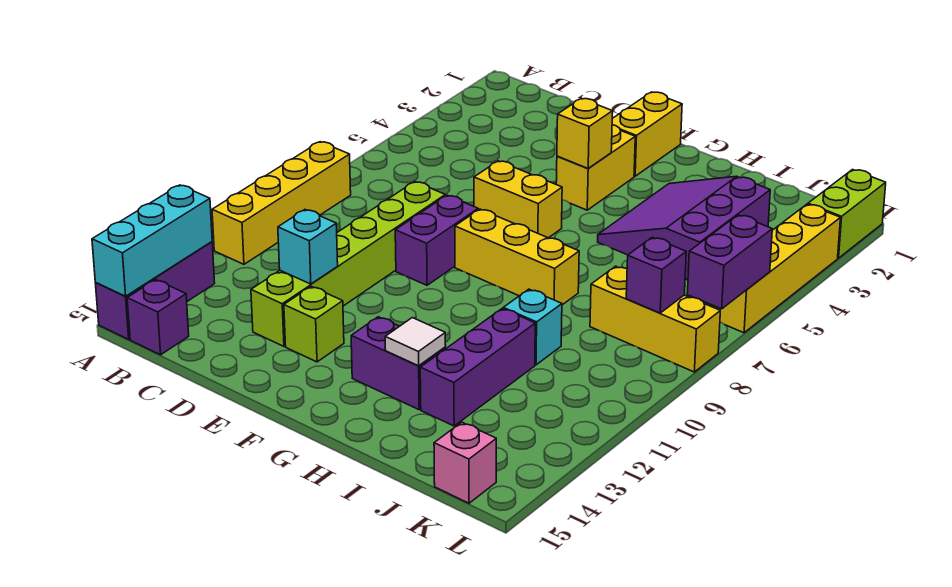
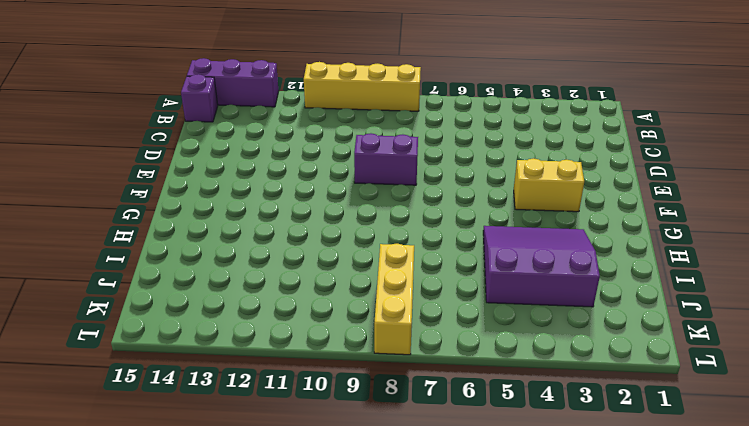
none -> lime brick D8:D13 level 1
none -> yellow brick E6:F6 level 1
none -> lime brick E13 level 1

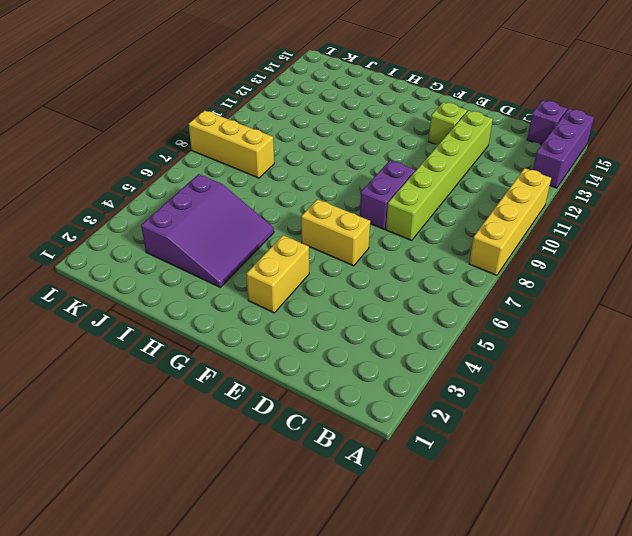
none -> yellow brick F1:F2 level 1
none -> yellow brick F8:H8 level 1
none -> purple brick G13:H13 level 1

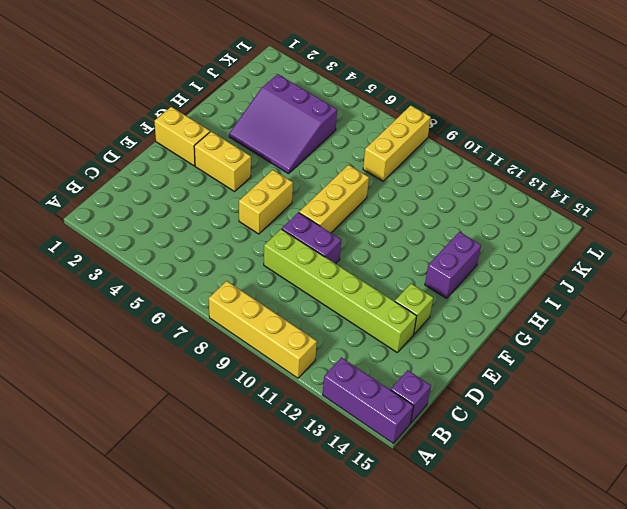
none -> cyan brick I10 level 1
none -> purple brick I11:I13 level 1
none -> pink brick K15 level 1

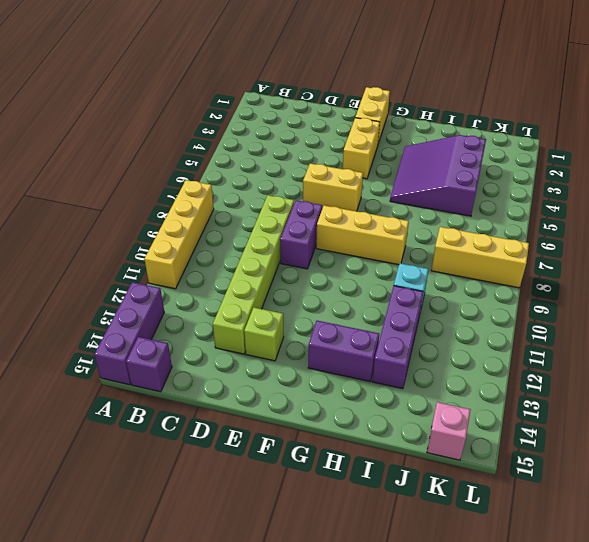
none -> lime brick L1:L2 level 1
none -> yellow brick L3:L6 level 1
none -> cyan brick A13:A15 level 2

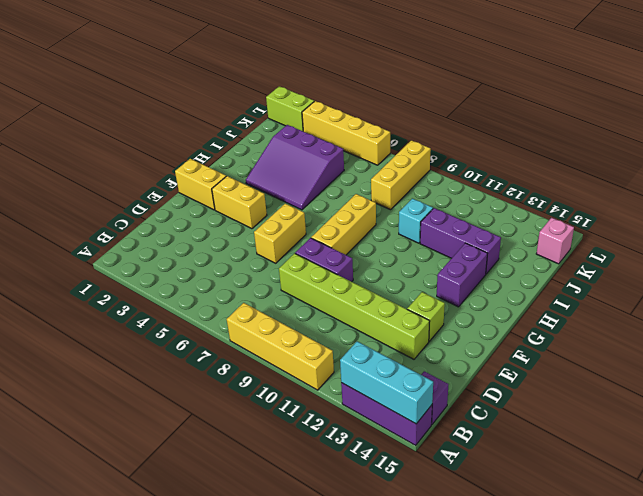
none -> cyan brick D12 level 2
none -> yellow brick F4 level 2
none -> white tile H13 level 2

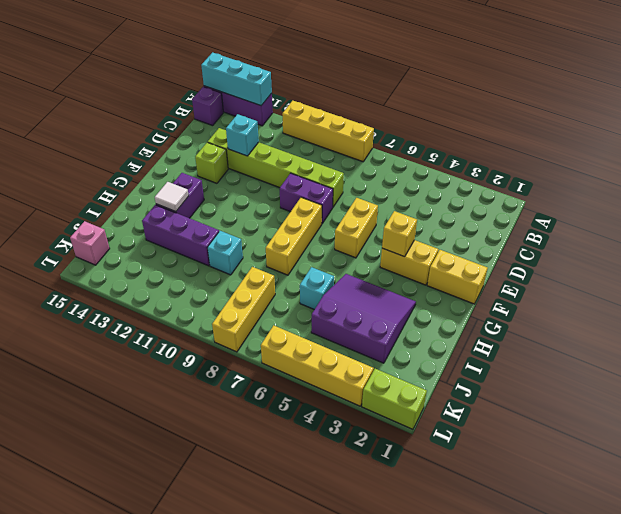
cyan brick I6 level 1 -> none
none -> purple brick K8 level 2
none -> purple brick L6:L7 level 2

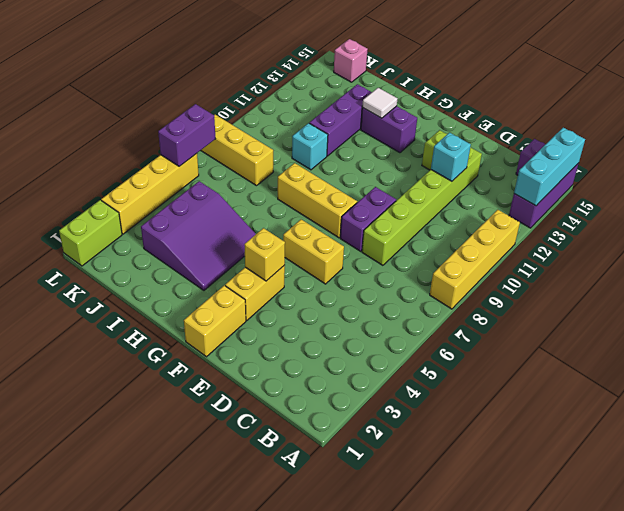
none -> purple brick K8 level 2

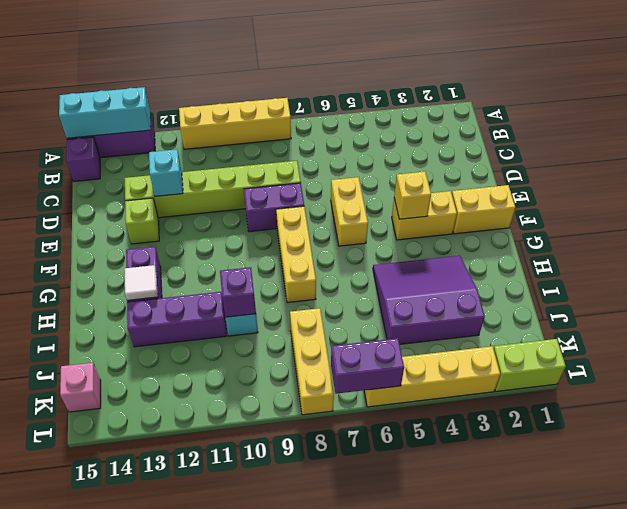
purple brick I10 level 2 -> purple brick K8 level 2

